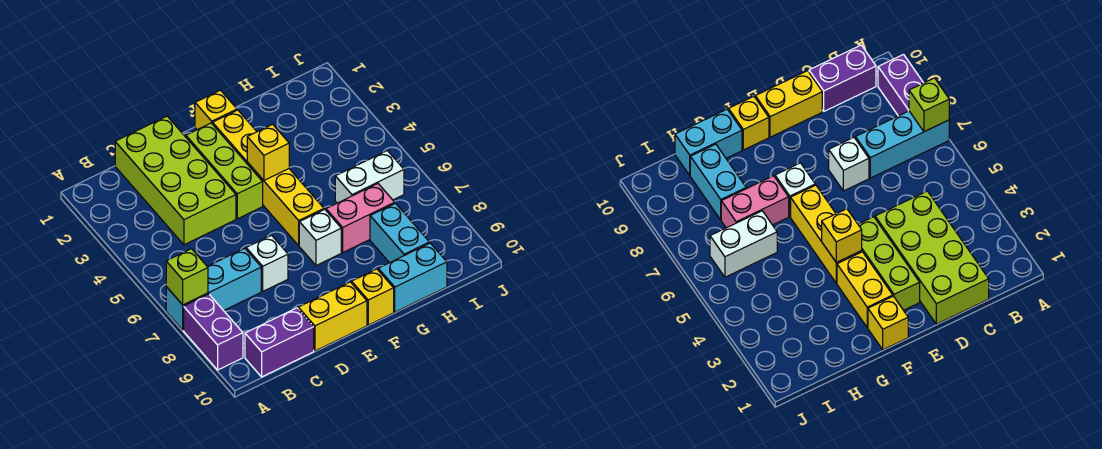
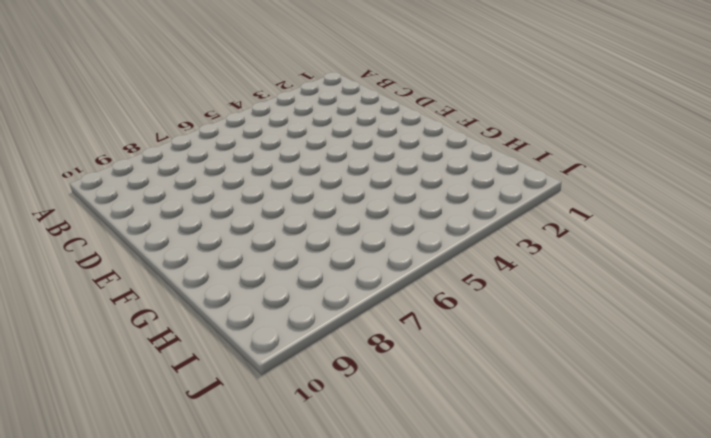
none -> cyan brick A7:C7 level 1
none -> purple brick A8:A9 level 1
none -> purple brick B10:C10 level 1

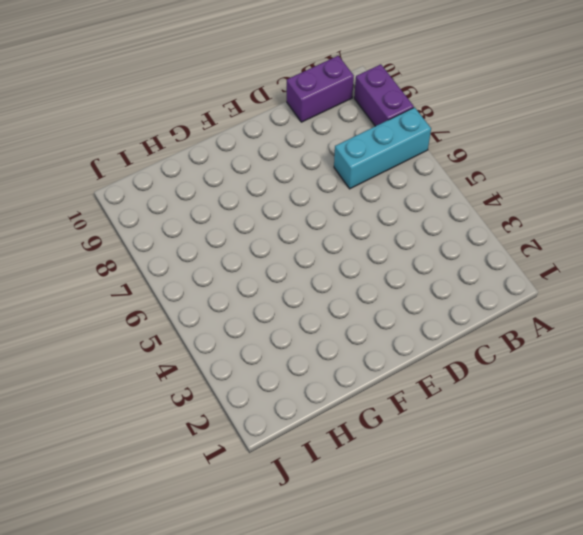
none -> lime brick C1:D4 level 1
none -> white brick D7 level 1
none -> yellow brick D10:E10 level 1

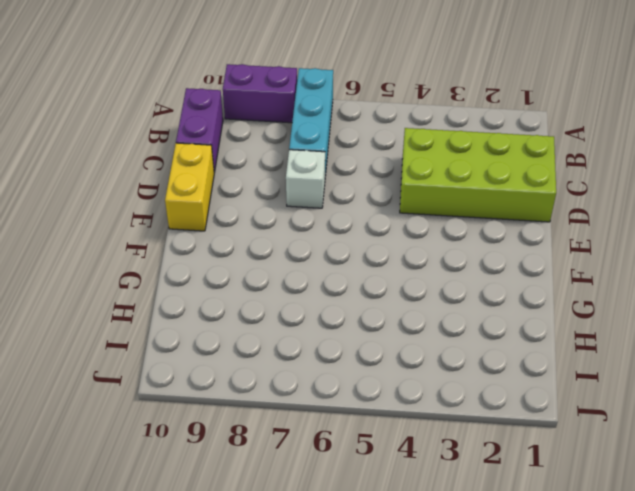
none -> lime brick E2:E4 level 1
none -> yellow brick F1 level 1
none -> yellow brick F2:F3 level 1

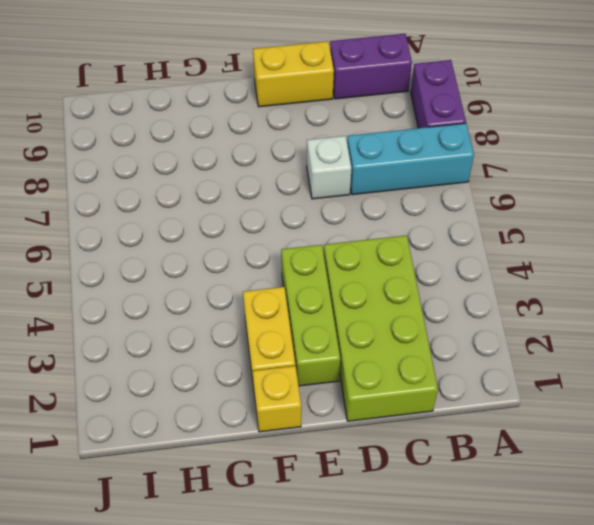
none -> yellow brick F4:F6 level 1
none -> white brick F7 level 1
none -> yellow brick F10 level 1

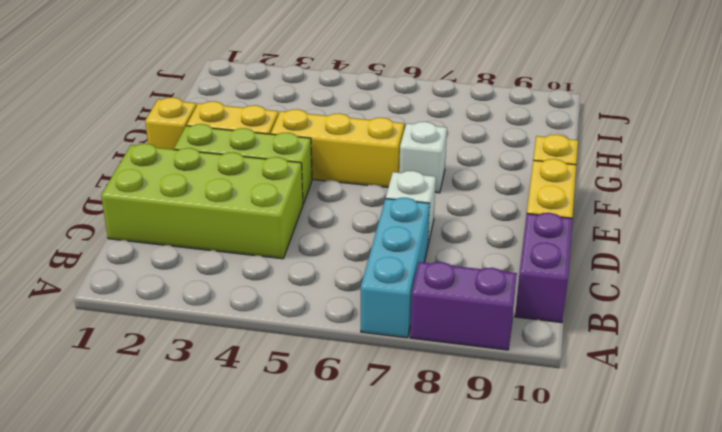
none -> pink brick G7:H7 level 1
none -> cyan brick G10:H10 level 1
none -> white brick H6:I6 level 1

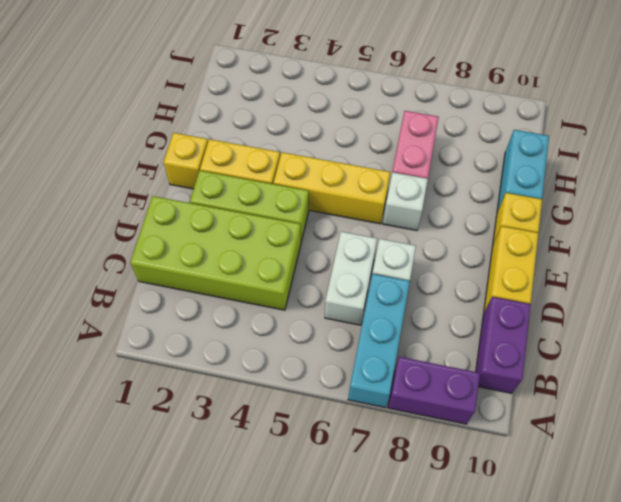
white brick C6:D6 level 1 -> white brick H6:I6 level 1
none -> cyan brick H8:H9 level 1
none -> lime brick A7 level 2
none -> yellow brick F4 level 2

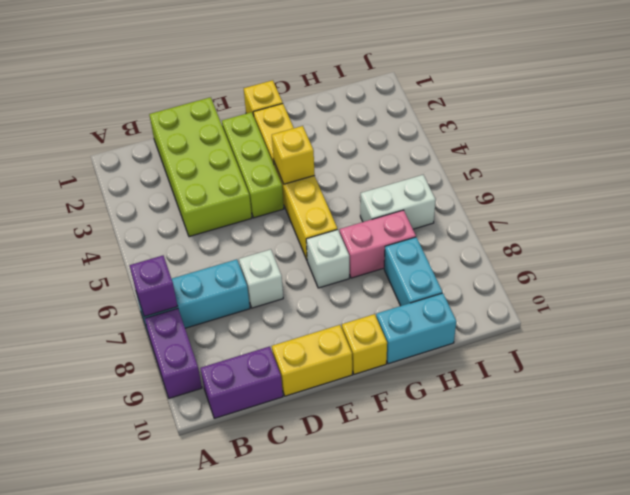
purple brick A7 level 2 -> lime brick A7 level 2

